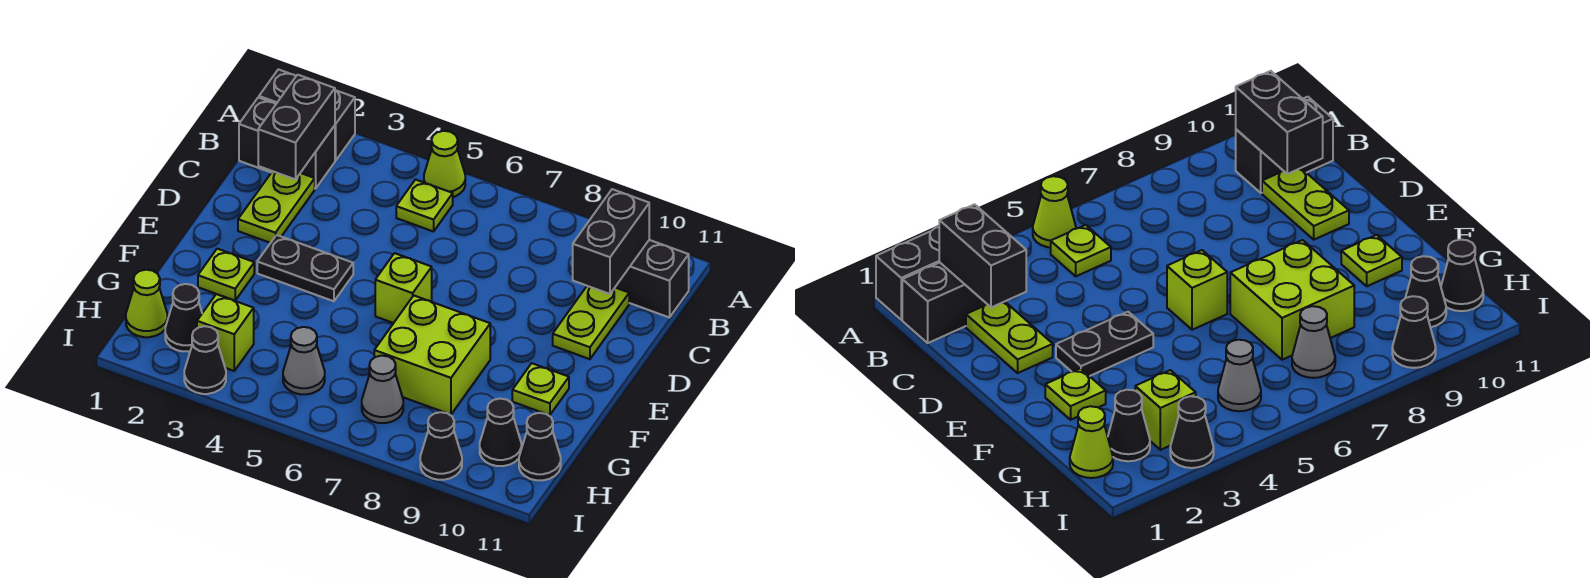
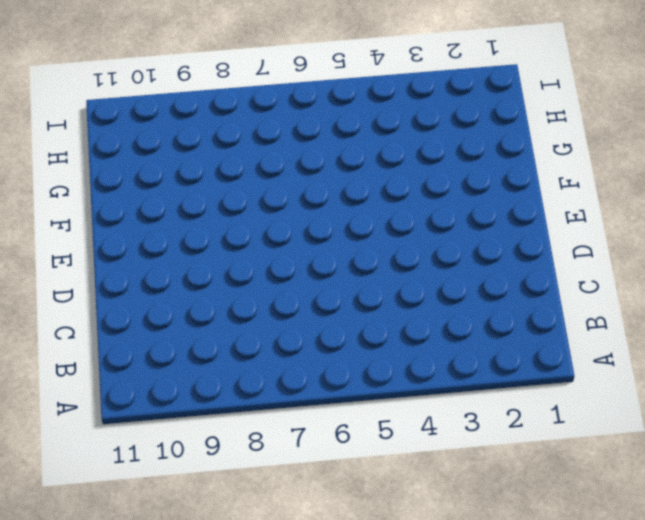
none -> black brick A1:A2 level 1
none -> lime cone A5 level 1
none -> black brick B1:B2 level 1

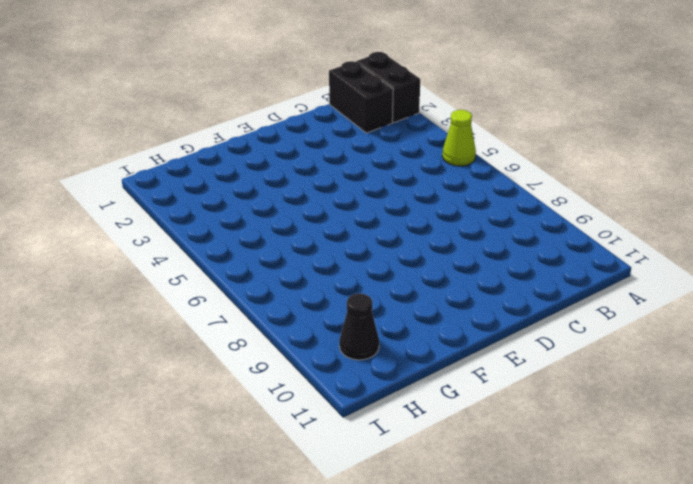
none -> lime plate B5 level 1
none -> black brick B10:B11 level 1
none -> lime plate C2:D2 level 1

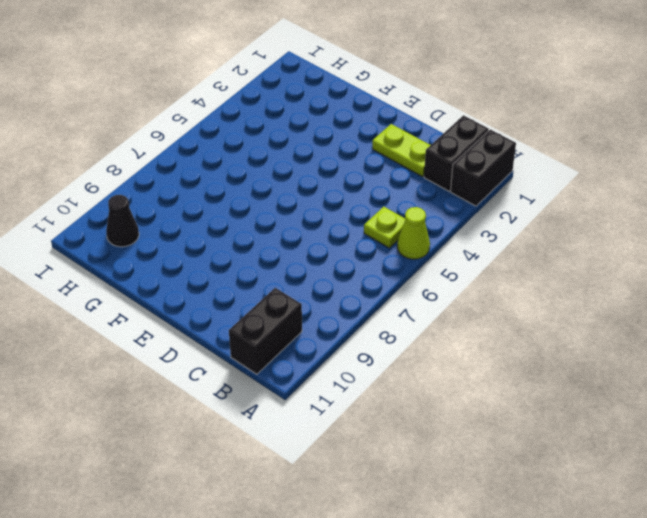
none -> lime plate C10:D10 level 1
none -> black plate E3:E4 level 1
none -> lime brick E6 level 1

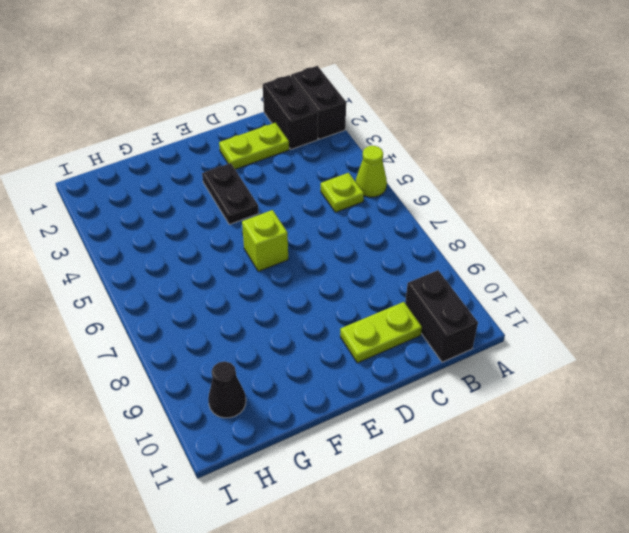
none -> lime plate F2 level 1
none -> lime brick F7:G8 level 1
none -> lime plate F10 level 1

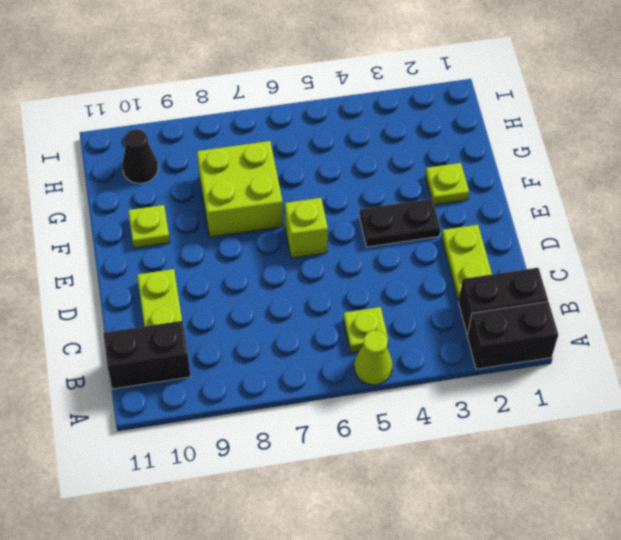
none -> lime cone H1 level 1
none -> black cone H2 level 1
none -> lime brick H3 level 1

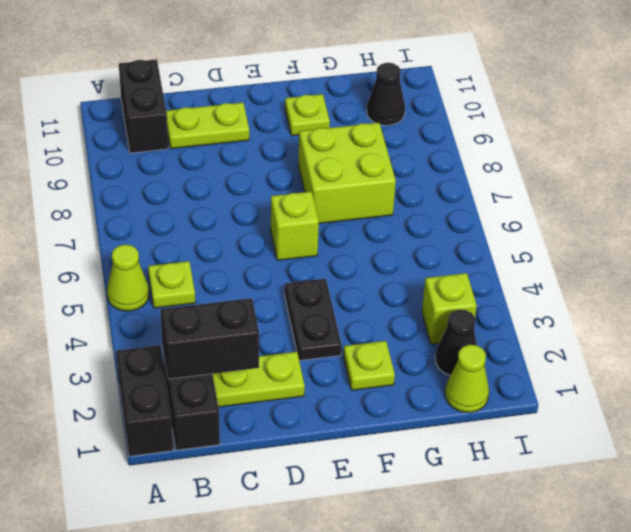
none -> grey cone H5 level 1
none -> grey cone H7 level 1
none -> black cone H11 level 1

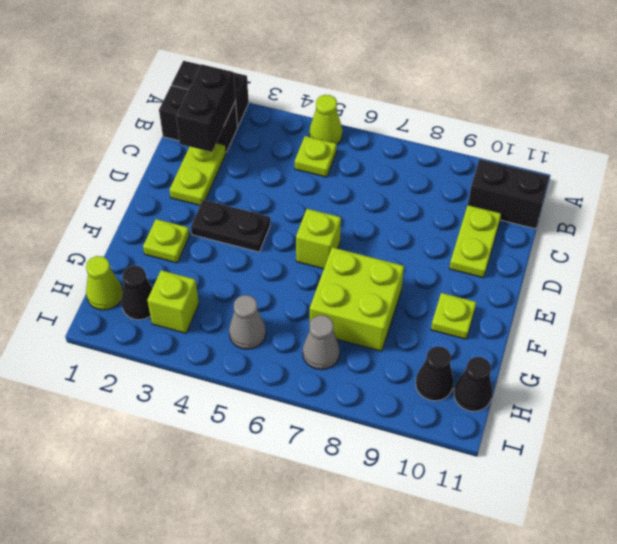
none -> black cone I3 level 1
none -> black cone I9 level 1
none -> black brick B10:C10 level 2

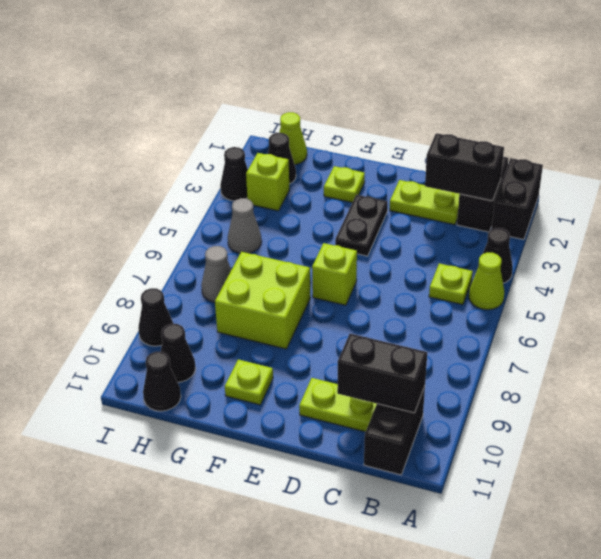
black cone A4 level 1 -> none

